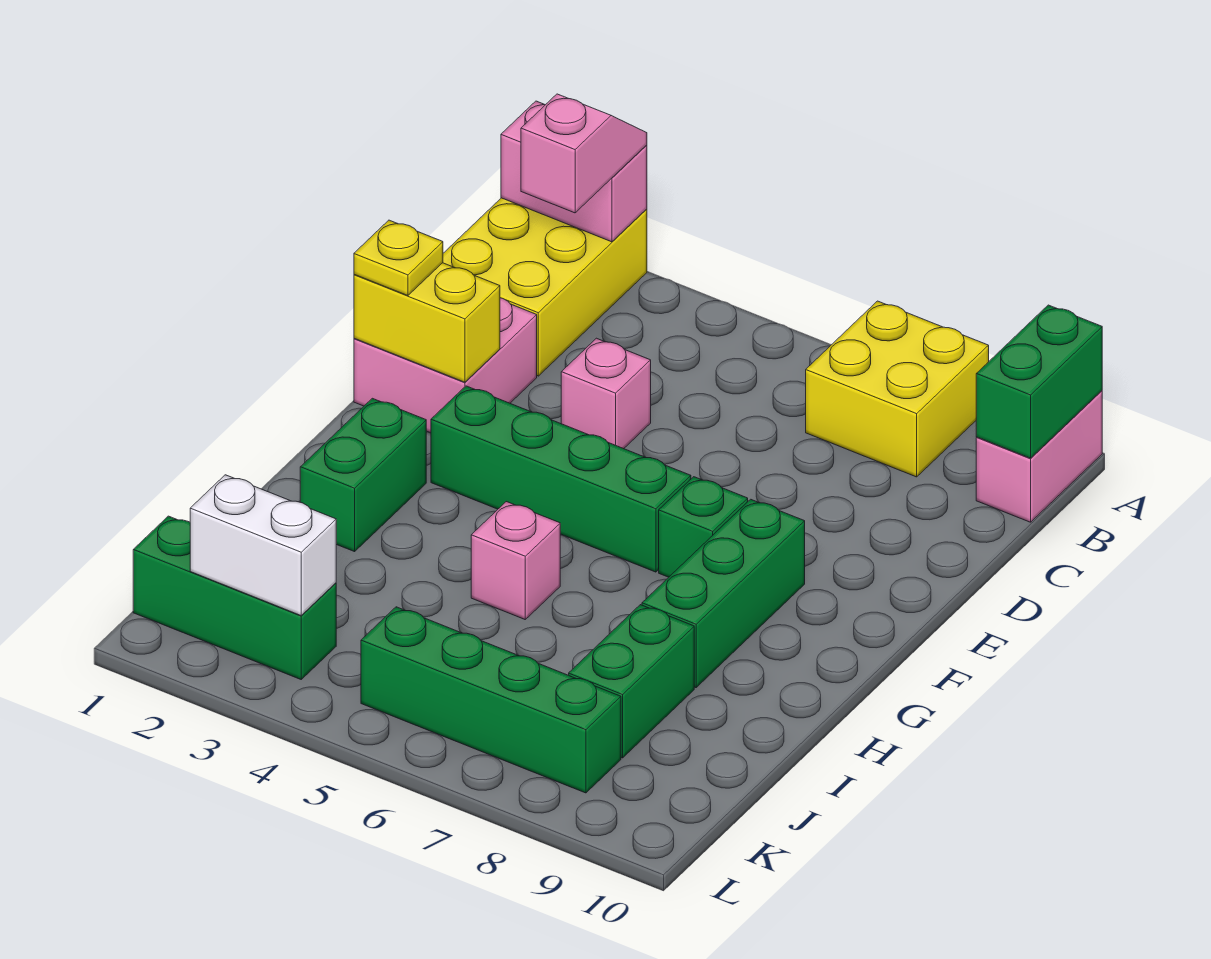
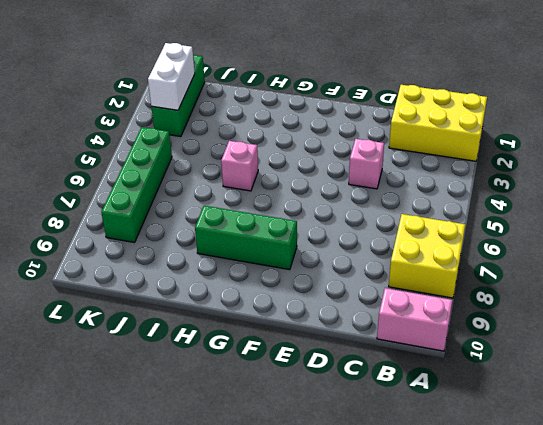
none -> pink brick D1:E2 level 1
none -> green brick F3:F6 level 1
none -> green brick F7 level 1

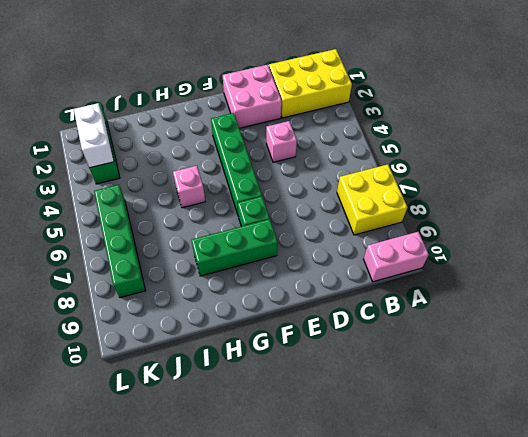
none -> green brick G2:H2 level 1
none -> green brick I8:J8 level 1
none -> pink brick A1:A2 level 2

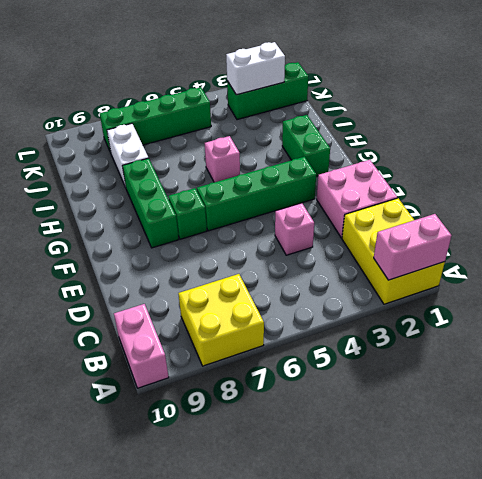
white brick I8:J8 level 1 -> green brick I8:J8 level 1
none -> green brick A10:B10 level 2
none -> yellow brick E1:E2 level 2
none -> pink slope A2:B2 level 3 top B

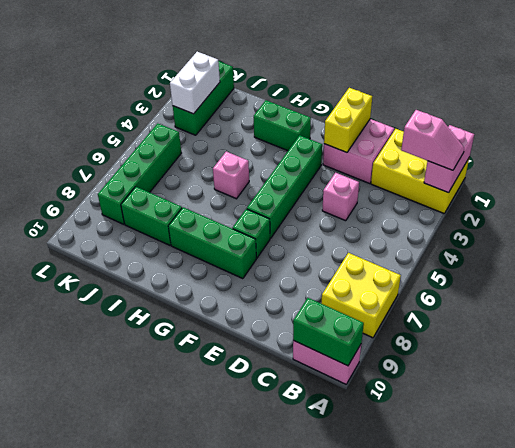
none -> yellow plate E1 level 3

